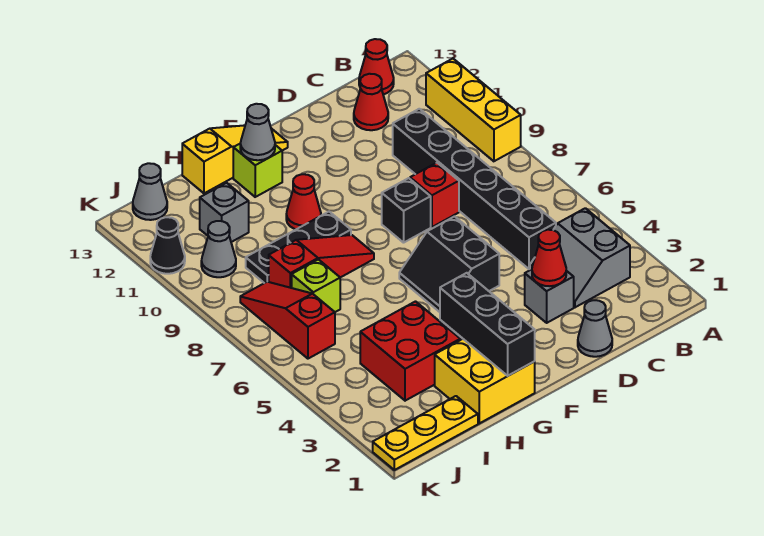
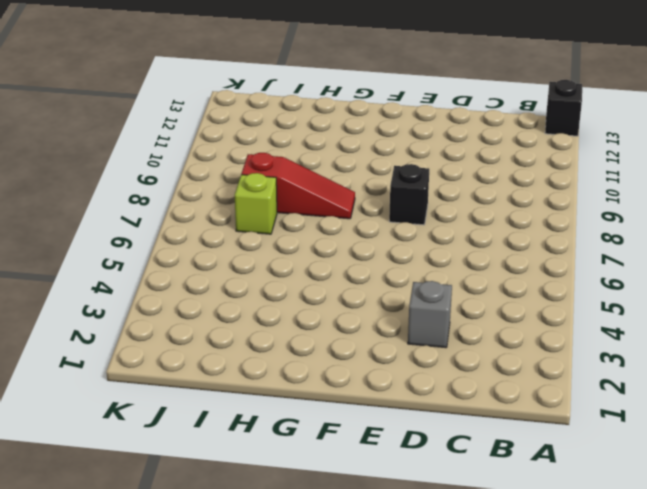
black brick A13 level 1 -> none
none -> yellow brick A9:A11 level 1
none -> grey slope B3:C4 level 1 top B
none -> red cone B13 level 1

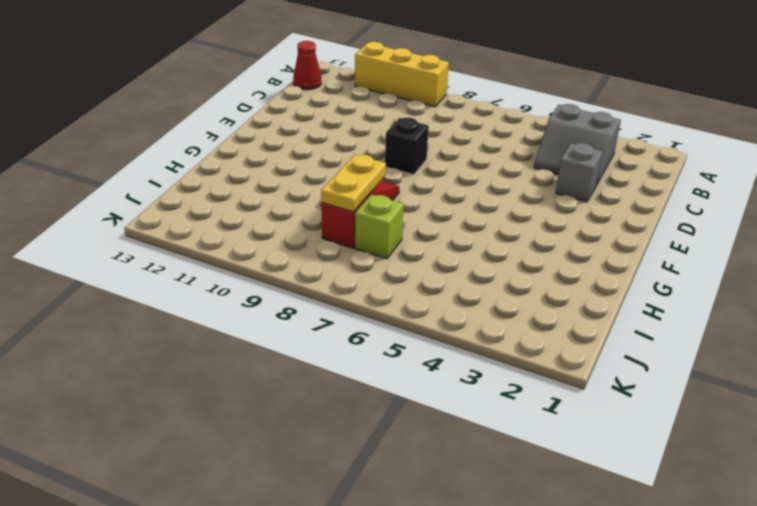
yellow plate H8:I8 level 2 -> none
none -> black brick C5:C10 level 1
none -> red cone C12 level 1
none -> grey cone D1 level 1

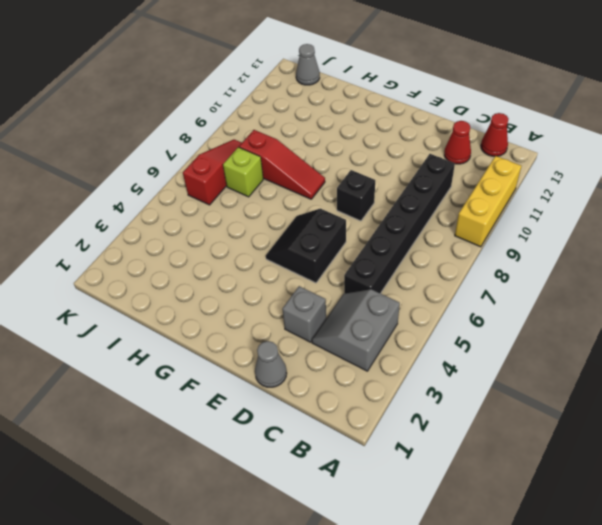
none -> red brick D8 level 1
none -> yellow slope F13:H13 level 1 top H
none -> yellow brick G1:H2 level 1

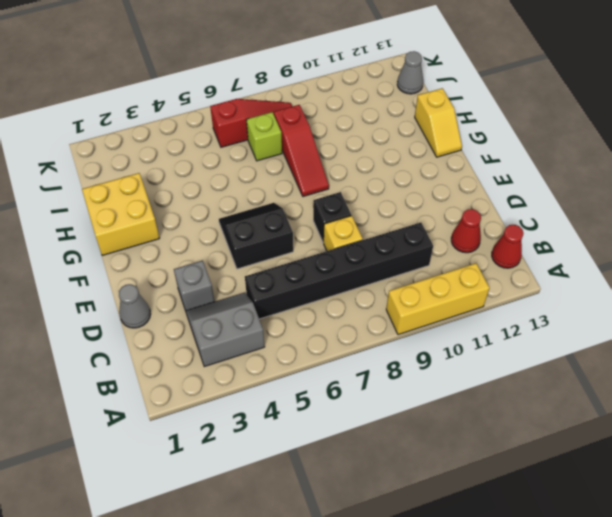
yellow brick D8 level 1 -> red brick D8 level 1
yellow slope G13:H13 level 1 top H -> yellow slope F13:H13 level 1 top H
none -> black plate G9:I9 level 1
none -> red cone G10 level 1
none -> lime brick G12 level 1

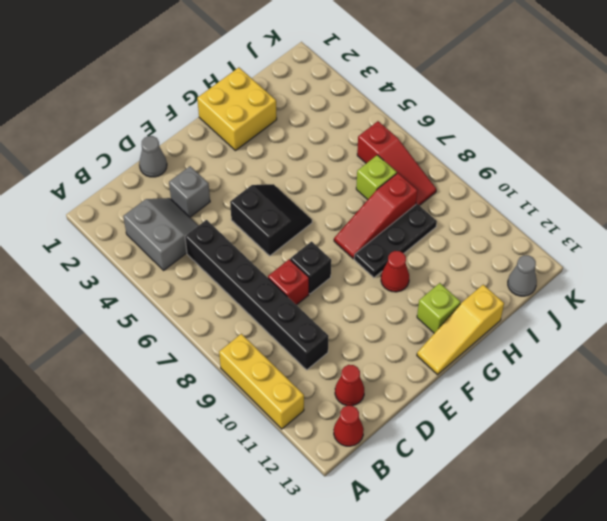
none -> red brick H3:I4 level 1
none -> yellow plate I1:K1 level 1
none -> grey brick I11 level 1

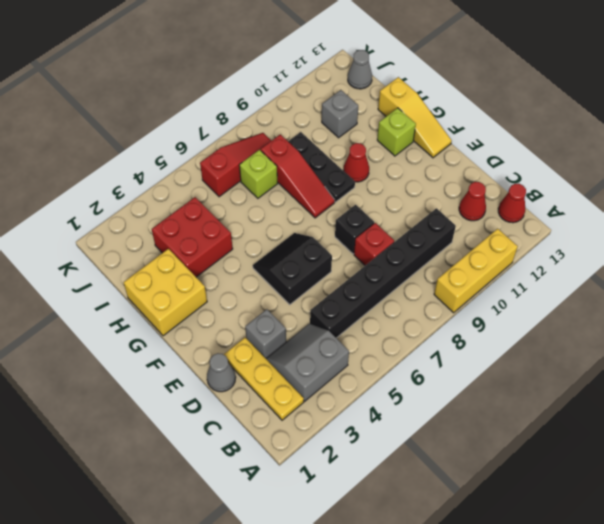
yellow plate B2:D2 level 1 -> yellow plate I1:K1 level 1
none -> grey cone J10 level 1
none -> black cone K11 level 1
none -> red cone D3 level 2

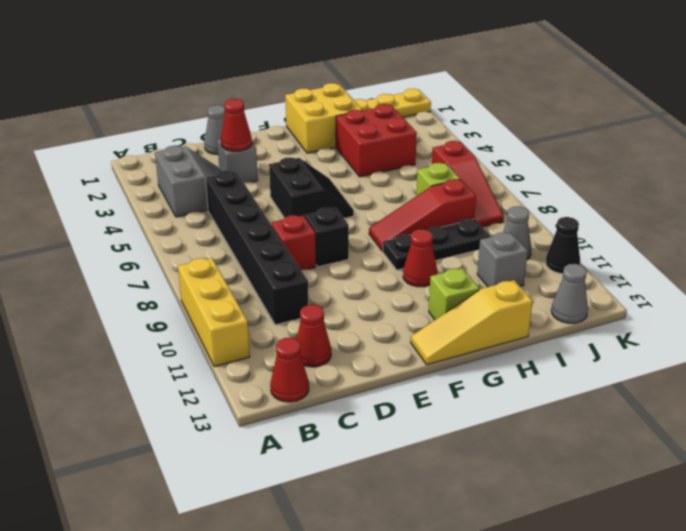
none -> black brick G1:G3 level 2
none -> grey cone G12 level 2

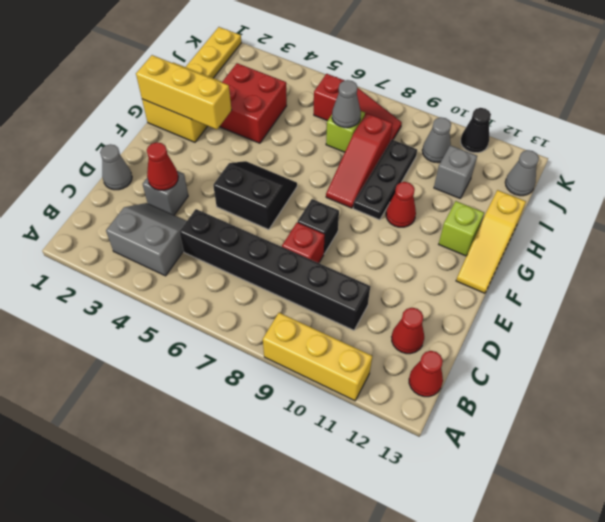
yellow brick G1:G3 level 2 -> black brick G1:G3 level 2
grey cone I7 level 2 -> grey cone G12 level 2

